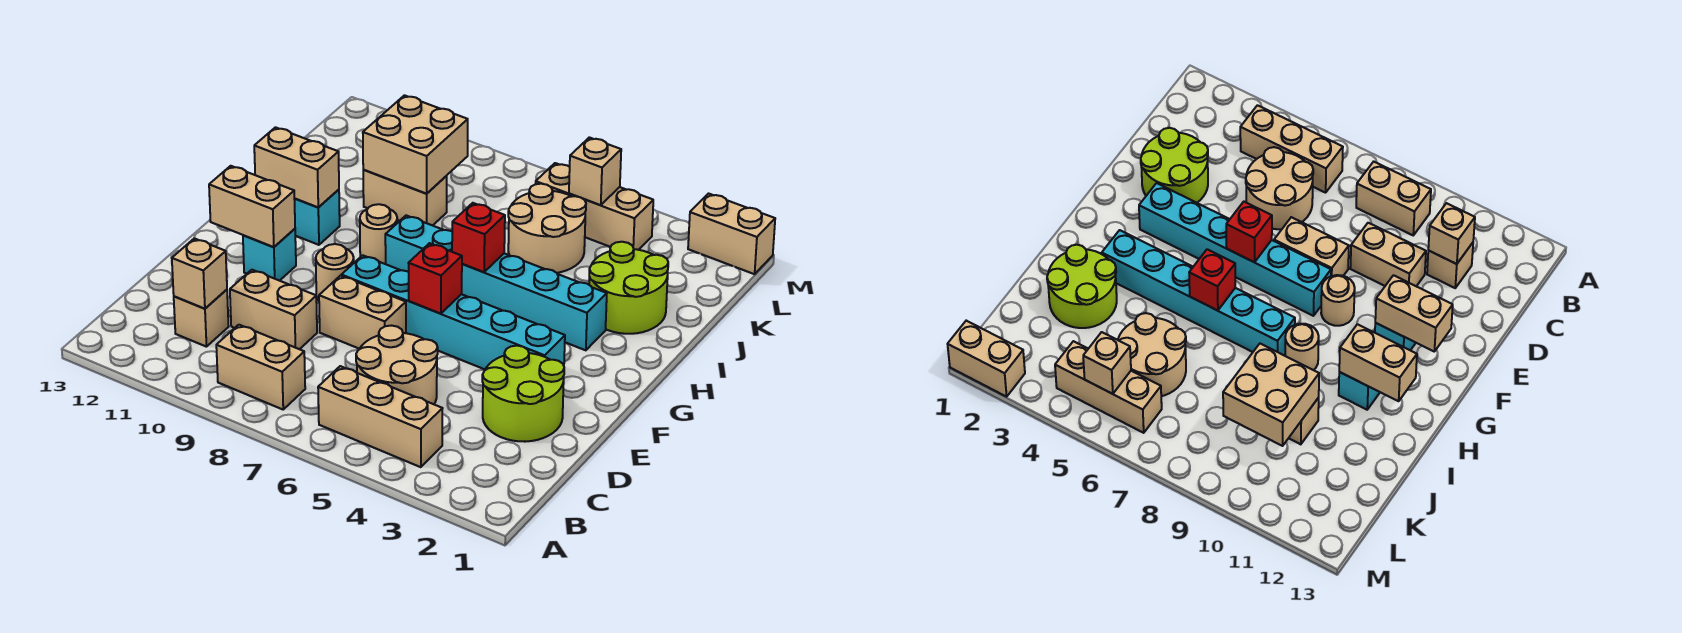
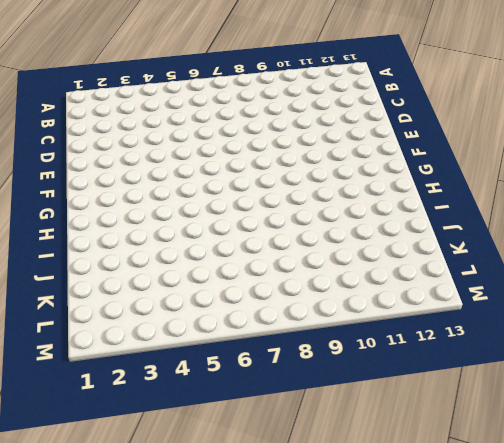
none -> tan brick B4:B6 level 1
none -> tan brick B8:B9 level 1
none -> tan round brick C5:D6 level 1

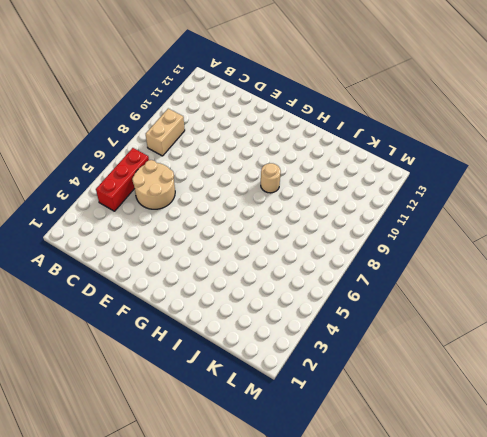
red brick B4:B6 level 1 -> tan brick B4:B6 level 1
none -> tan brick C11 level 1
none -> lime round brick D2:E3 level 1
none -> tan brick D9:D10 level 1

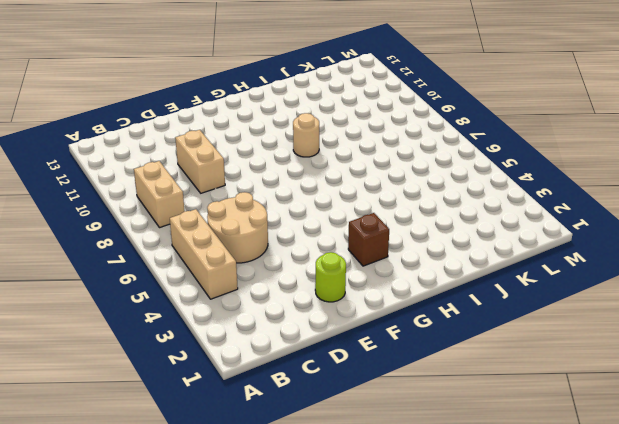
lime round brick E2 level 1 -> lime round brick D2:E3 level 1
brown brick G3 level 1 -> none
none -> tan brick C11 level 1
none -> tan brick E7:E8 level 1
none -> cyan brick F3:F8 level 1

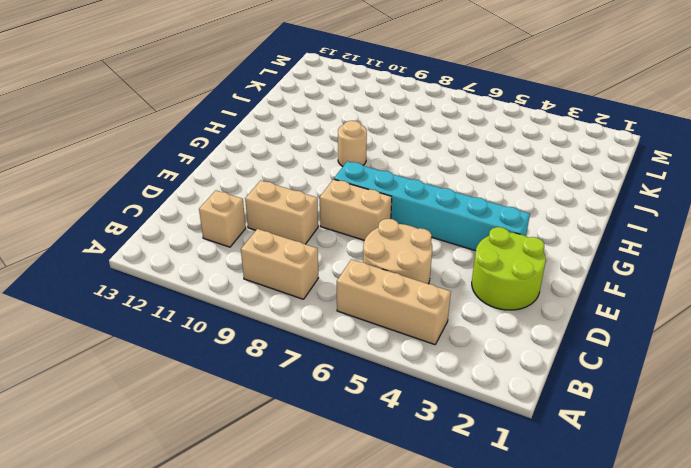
none -> tan round brick F9 level 1
none -> cyan brick F11 level 1
none -> cyan brick H3:H8 level 1

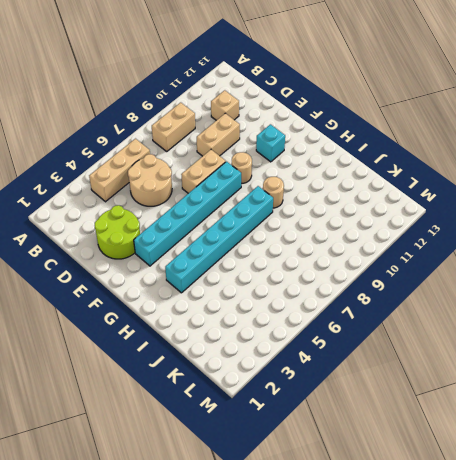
none -> cyan brick H11 level 1
none -> lime round brick I2:J3 level 1
none -> tan round brick J5:K6 level 1

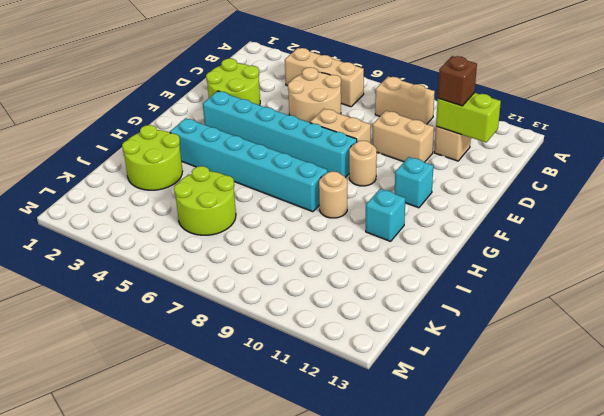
lime brick C11:C12 level 2 -> tan brick C11 level 2
brown brick C11 level 3 -> none
lime round brick J5:K6 level 1 -> tan round brick J5:K6 level 1
none -> tan brick J9:J10 level 1
none -> tan brick L4:L6 level 1
none -> tan brick M1:M2 level 1

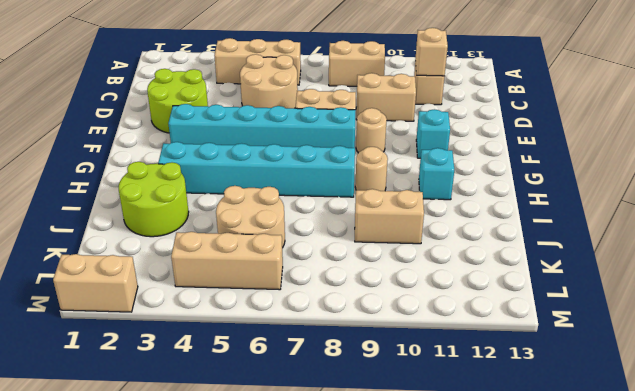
none -> red brick F6 level 2
none -> tan brick F11:F12 level 2
none -> red brick H6 level 2

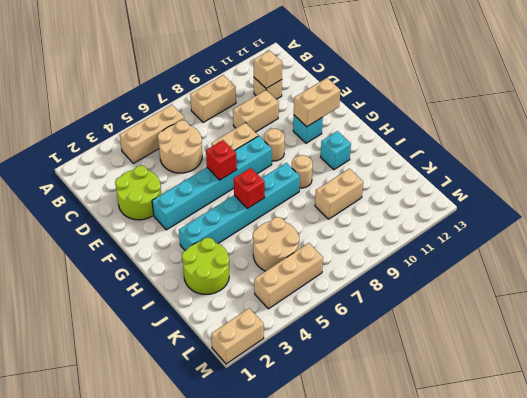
none -> tan brick H11:H12 level 2
none -> tan brick J9:K10 level 2
none -> tan brick L5 level 2

